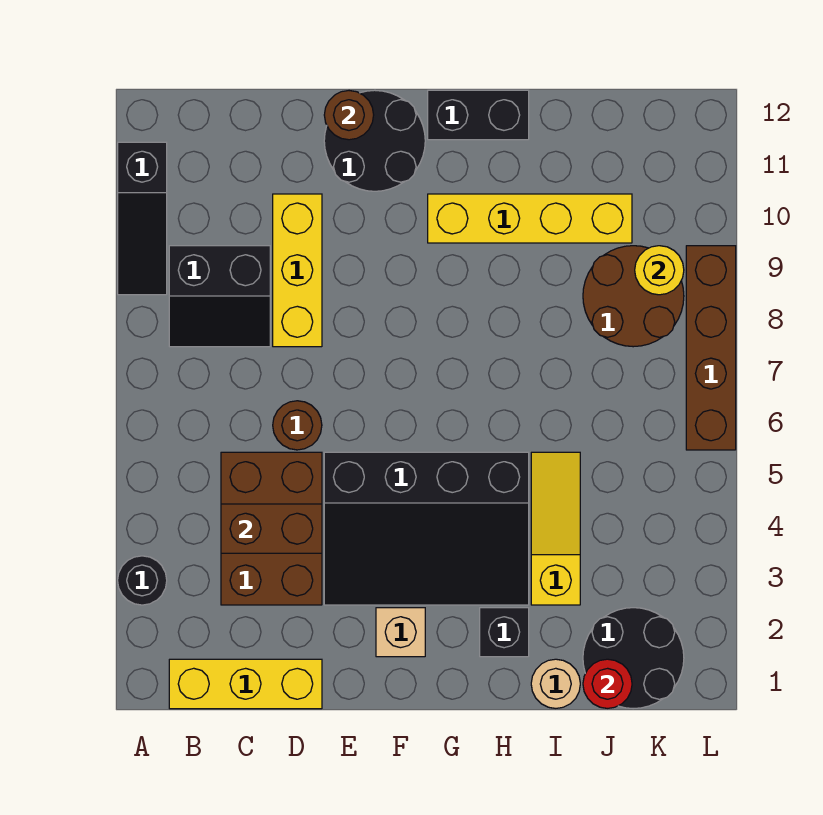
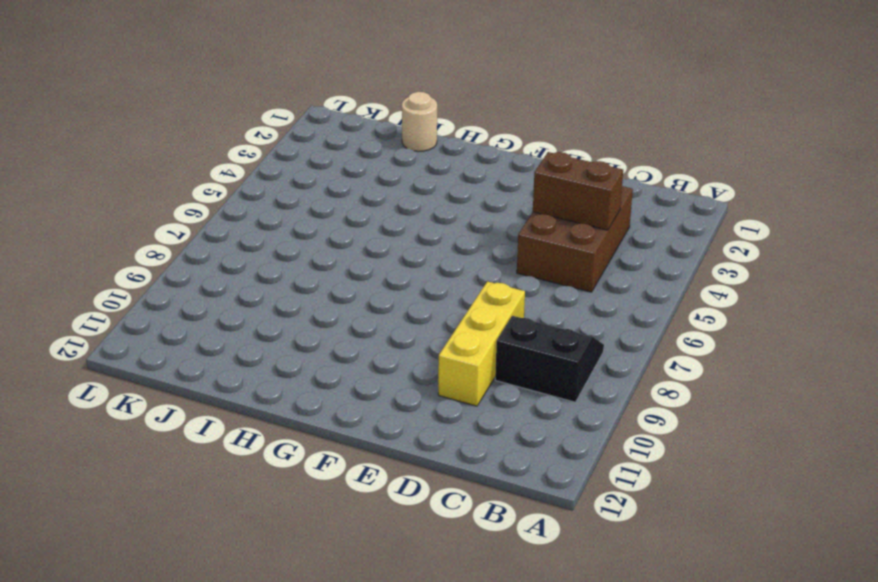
none -> black round brick A3 level 1
none -> black slope A9:A11 level 1 top 11
none -> yellow brick B1:D1 level 1

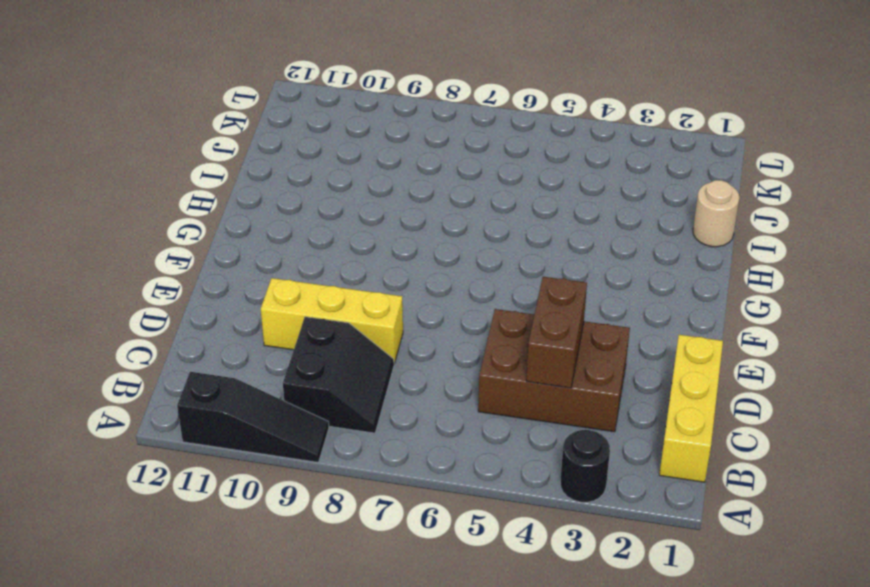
none -> brown round brick D6 level 1
none -> black slope E3:H5 level 1 top 5
none -> black round brick E11:F12 level 1

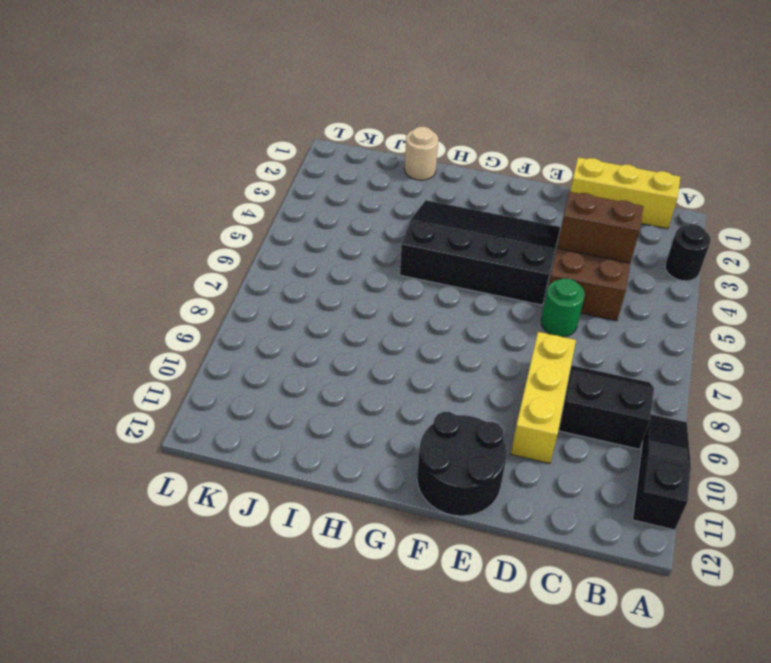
green round brick D6 level 1 -> brown round brick D6 level 1
none -> tan brick F2 level 1
none -> yellow brick G10:J10 level 1
none -> black brick G12:H12 level 1

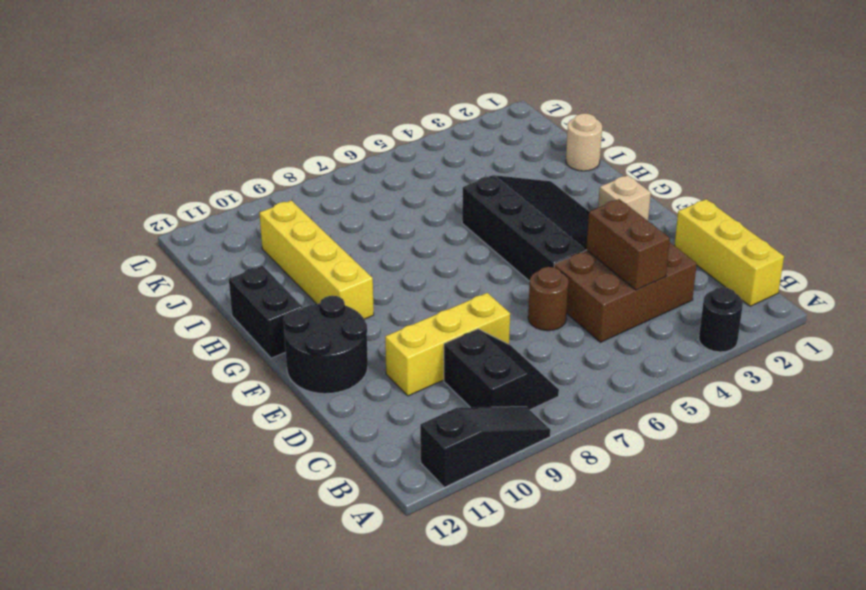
none -> black brick H2 level 1
none -> yellow slope I3:I5 level 1 top 3
none -> black round brick J1:K2 level 1

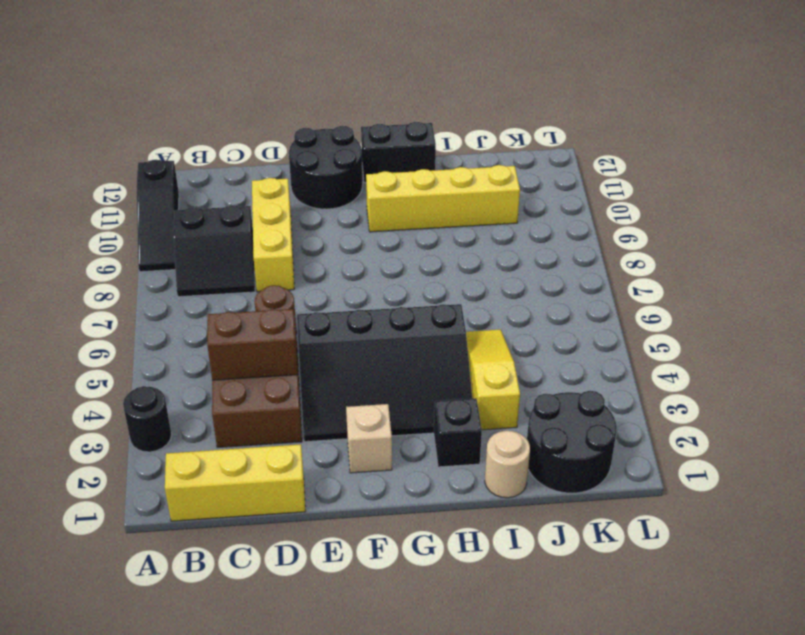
none -> brown round brick J8:K9 level 1
none -> brown brick L6:L9 level 1
none -> brown round brick E12 level 2

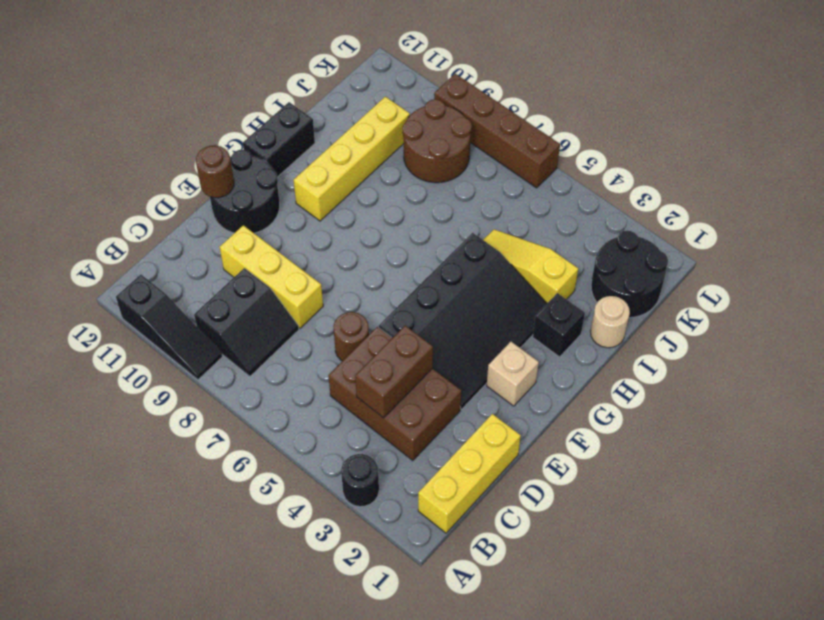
none -> red round brick J1 level 2
none -> yellow round brick K9 level 2

